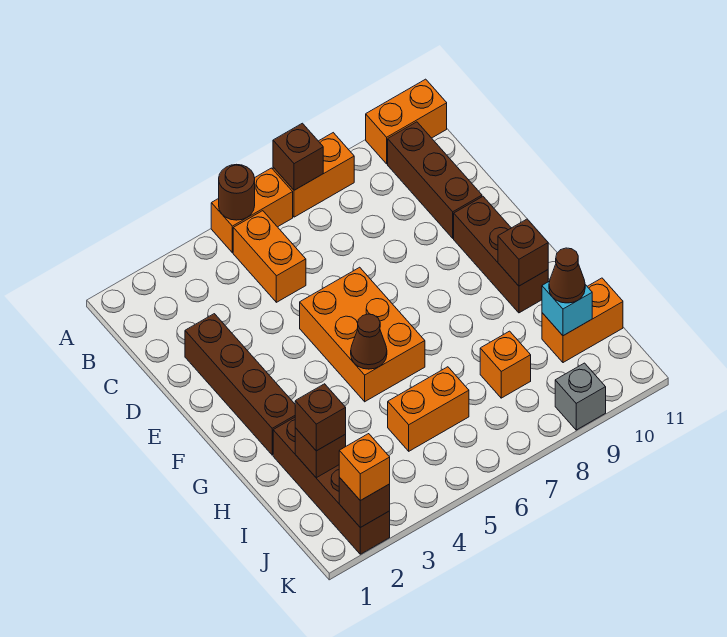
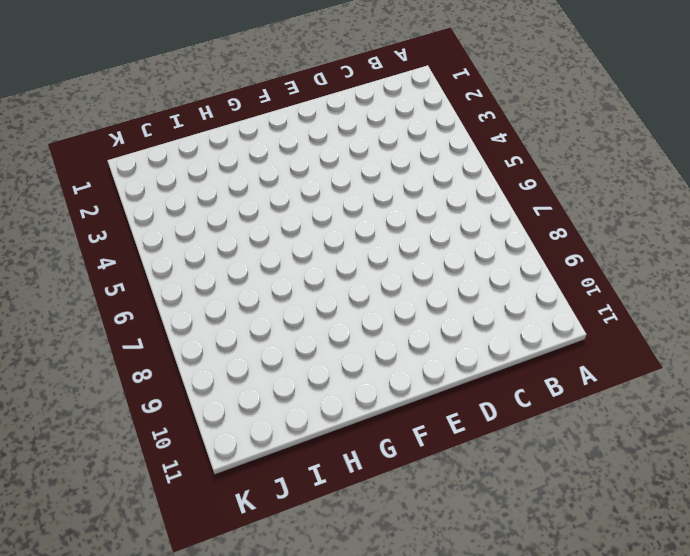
none -> orange brick A5:A6 level 1
none -> orange brick A7:A8 level 1
none -> orange brick A10:A11 level 1

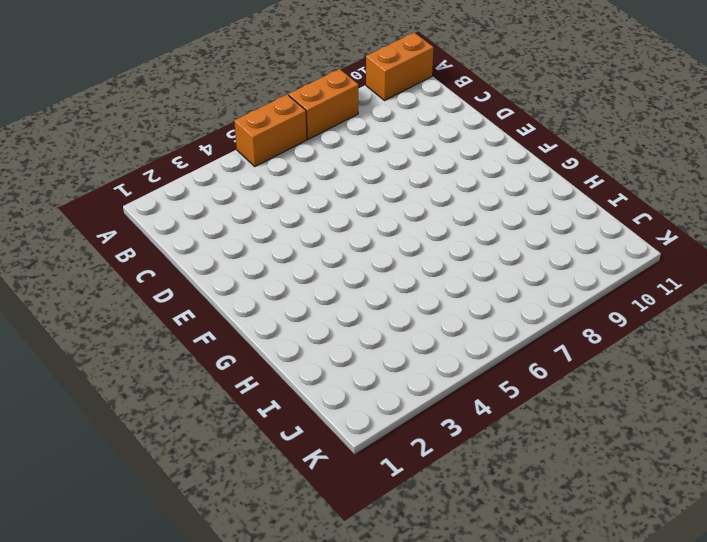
none -> orange brick B5:C5 level 1
none -> brown brick B10:D10 level 1
none -> brown brick D2:G2 level 1

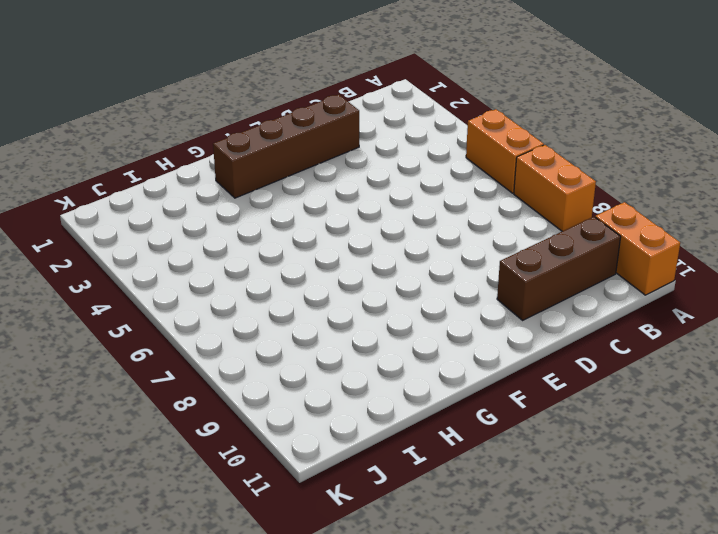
none -> orange brick B5:C5 level 1
none -> orange brick E5:G6 level 1
none -> brown brick E10:G10 level 1

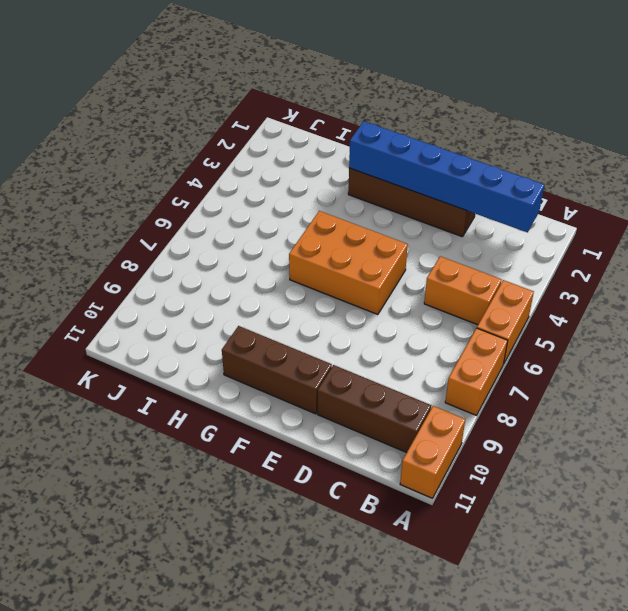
blue brick B2:G2 level 2 -> none
none -> brown brick H2:K2 level 1
none -> orange brick I5:I6 level 1
none -> orange brick I8 level 1

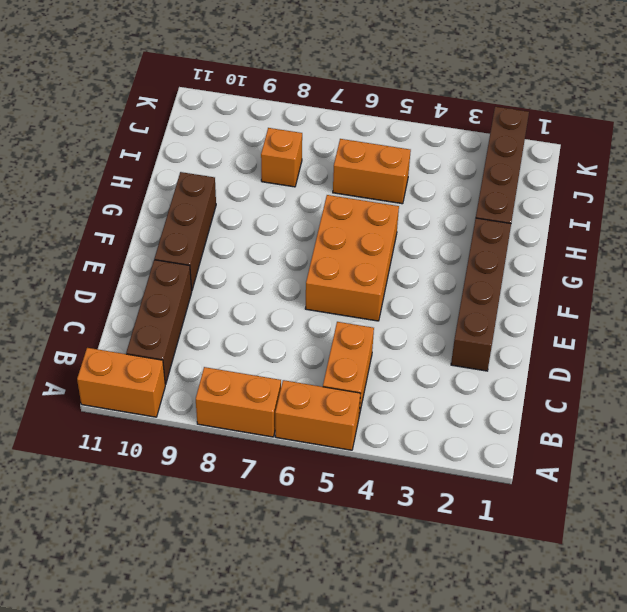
none -> orange brick I10:I11 level 1
none -> grey brick K9 level 1
none -> brown round brick A5 level 2

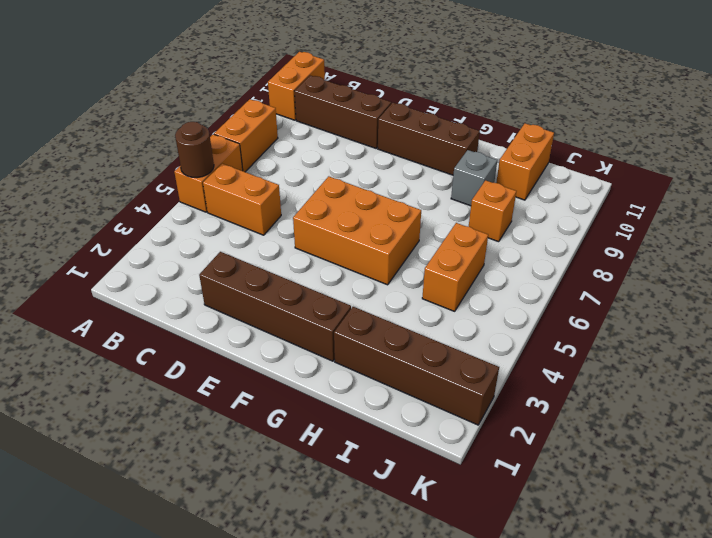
grey brick H9 level 1 -> grey brick K9 level 1
none -> brown brick A7 level 2
none -> brown cone G5 level 2
none -> brown brick G10 level 2

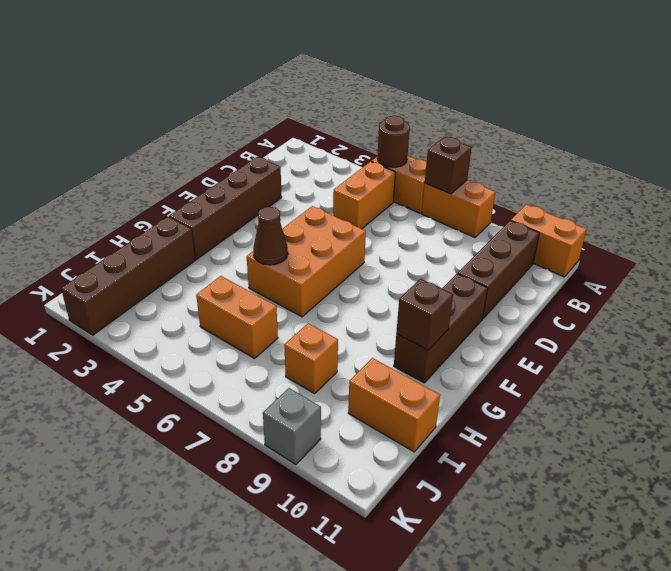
none -> brown brick I2 level 2
none -> cyan brick I10 level 2
none -> brown brick K2 level 2

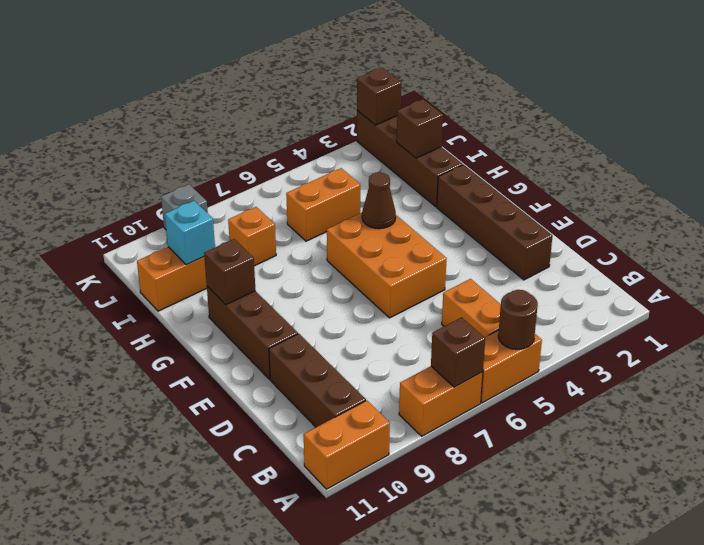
none -> brown brick I2 level 3
none -> brown cone I10 level 3
none -> orange brick K2 level 3

